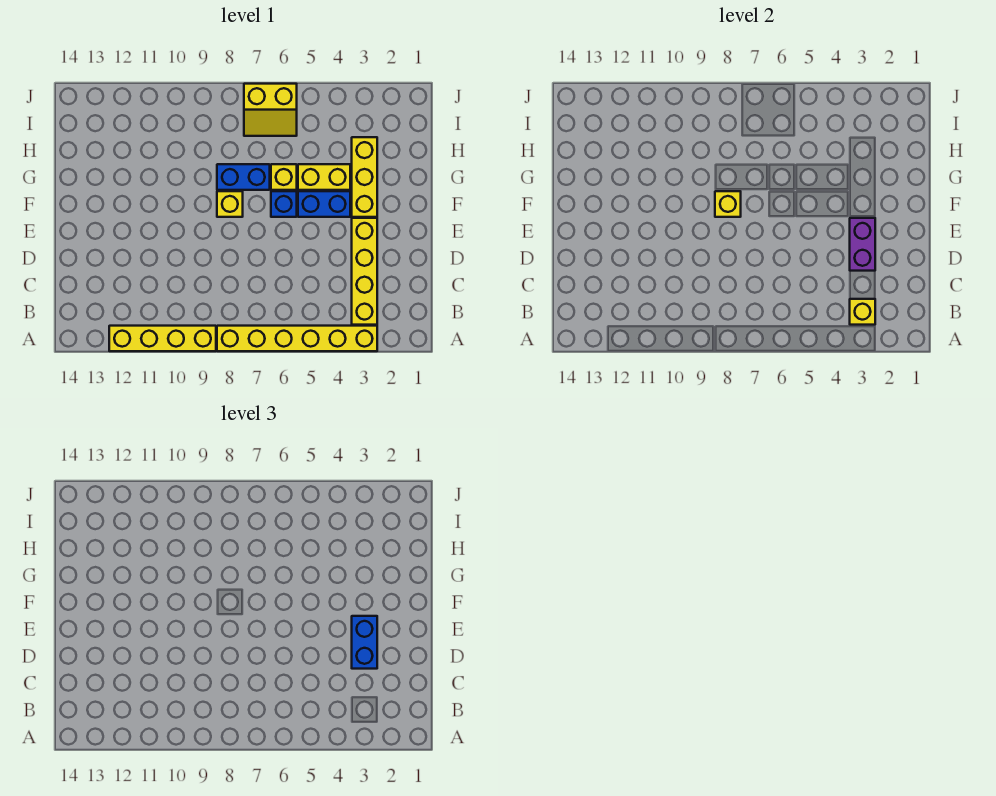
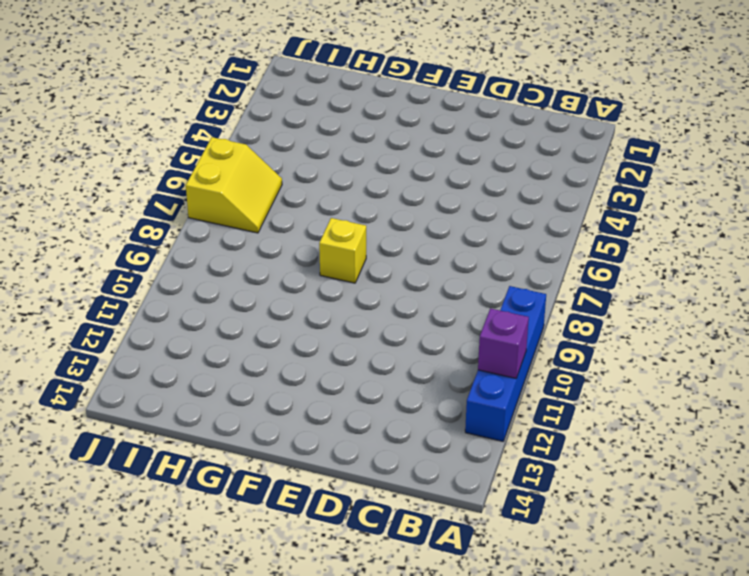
blue brick A9:A12 level 1 -> yellow brick A9:A12 level 1
purple brick A11 level 2 -> none
none -> yellow brick A3:A8 level 1
none -> yellow brick B3:E3 level 1
none -> yellow brick F3:H3 level 1

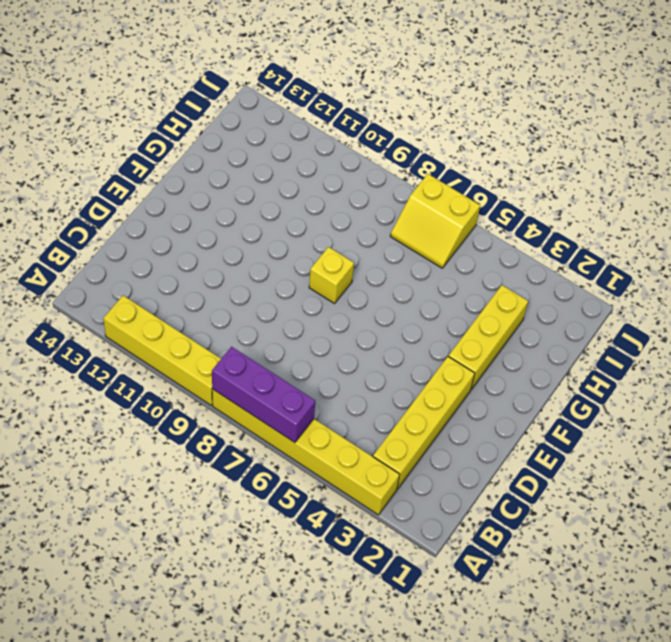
purple brick A6:A8 level 2 -> none
none -> blue brick F4:F5 level 1
none -> blue brick F6 level 1
none -> yellow brick G4:G5 level 1

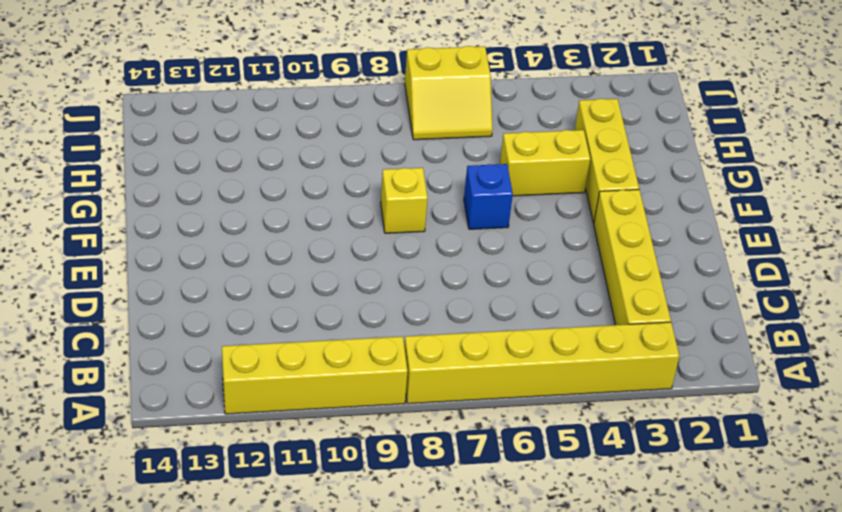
none -> blue brick F4:F5 level 1
none -> yellow brick G6 level 1
none -> blue brick G7:G8 level 1

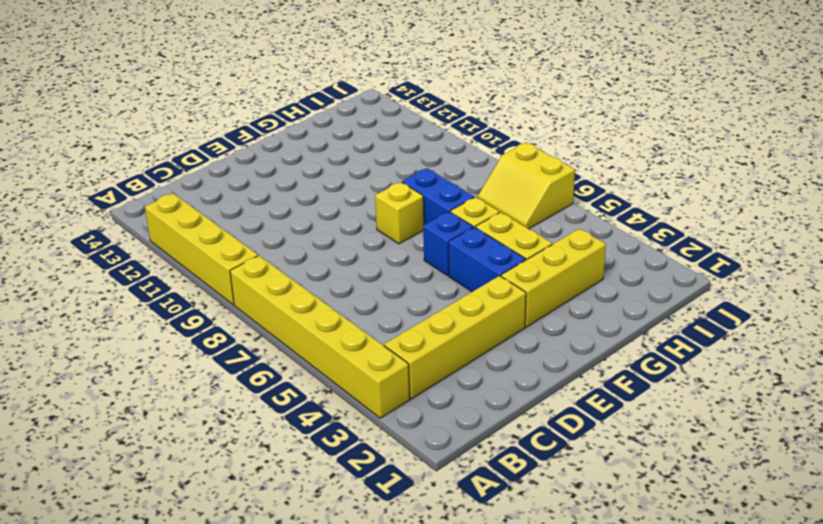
none -> yellow brick B3 level 2
none -> purple brick D3:E3 level 2
none -> yellow brick F8 level 2

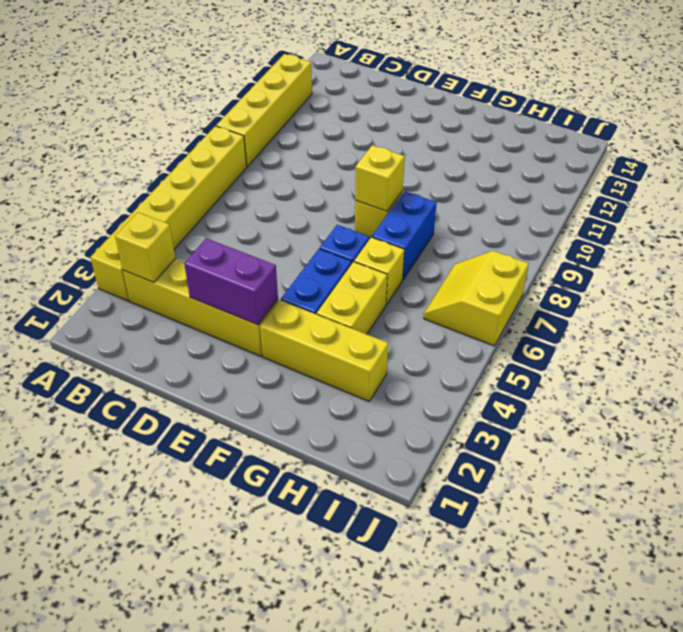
none -> blue brick D3:E3 level 3

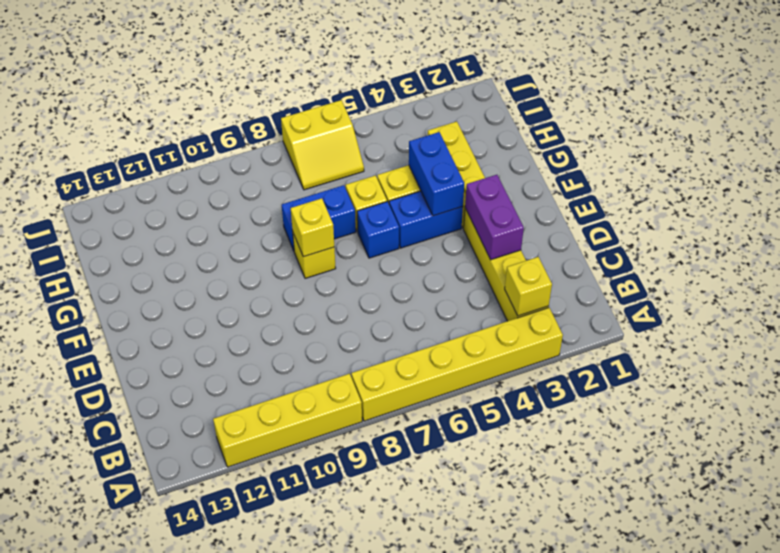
blue brick F4:G4 level 2 -> blue brick D3:E3 level 3

